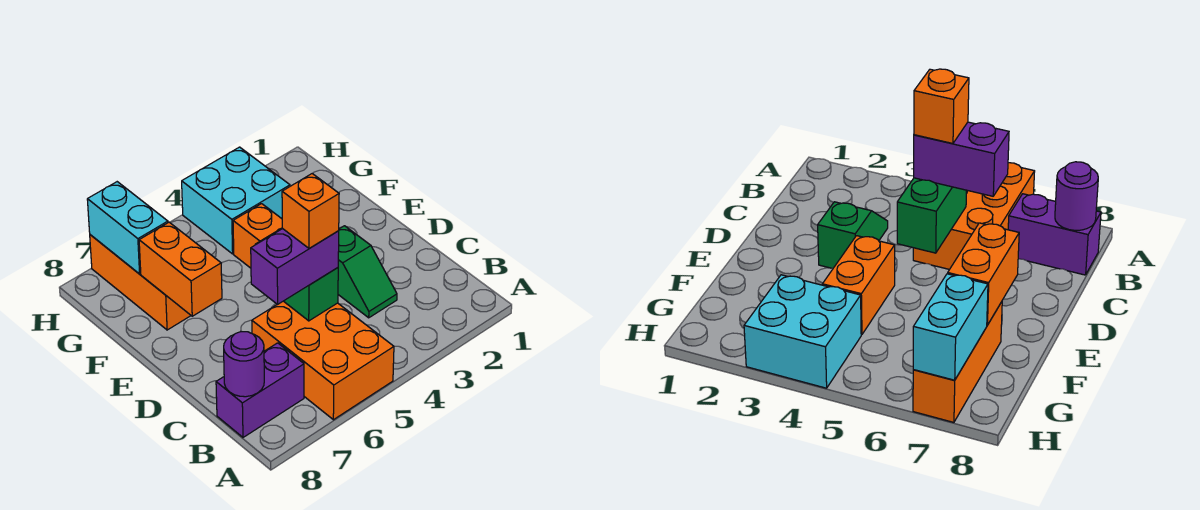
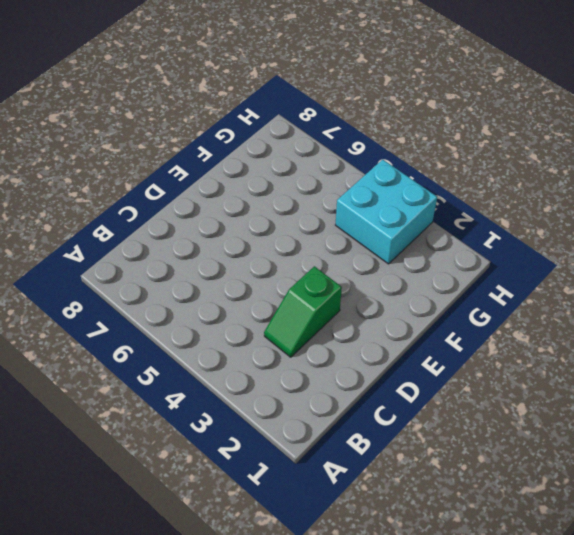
none -> orange brick A5:C6 level 1
none -> purple brick B7:B8 level 1
none -> orange brick E4:F4 level 1

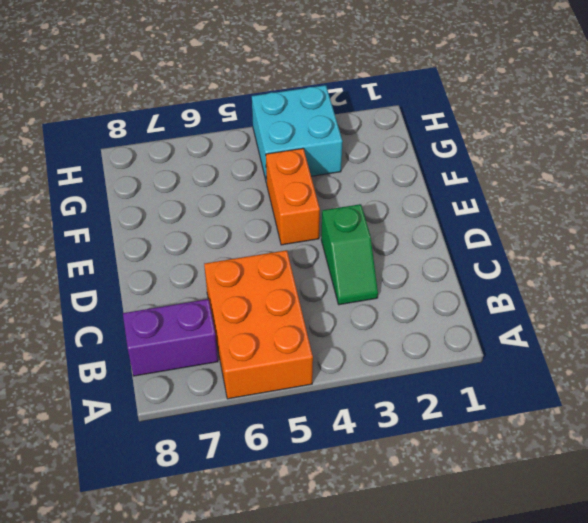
none -> orange brick F7:H7 level 1
none -> purple round brick B8 level 2
none -> green brick C5:D5 level 2

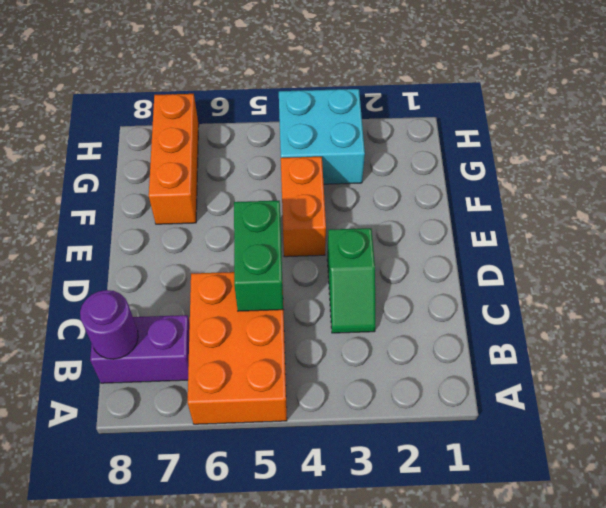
none -> orange brick E7:F7 level 2
none -> cyan brick G7:H7 level 2
none -> purple brick C5:C6 level 3

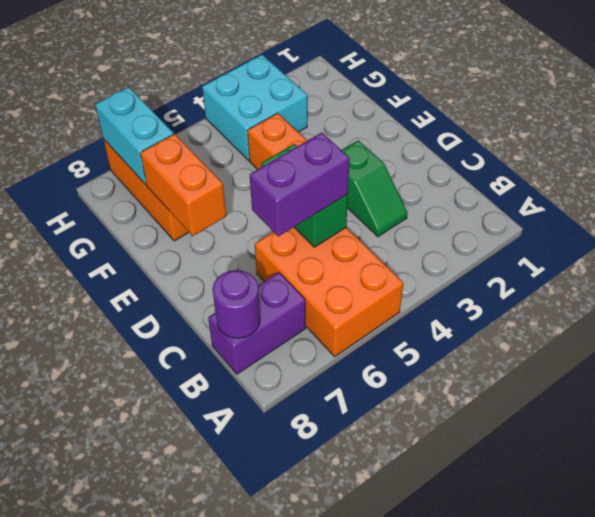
none -> orange brick C5 level 4

